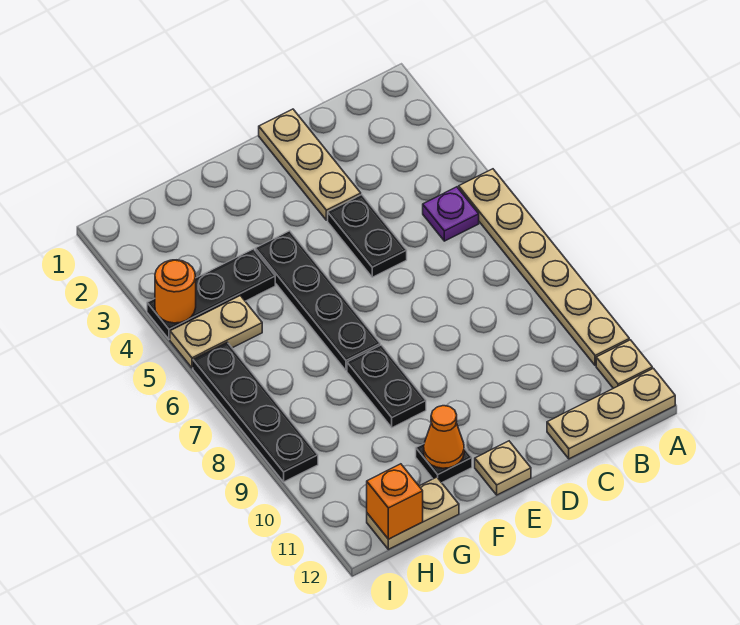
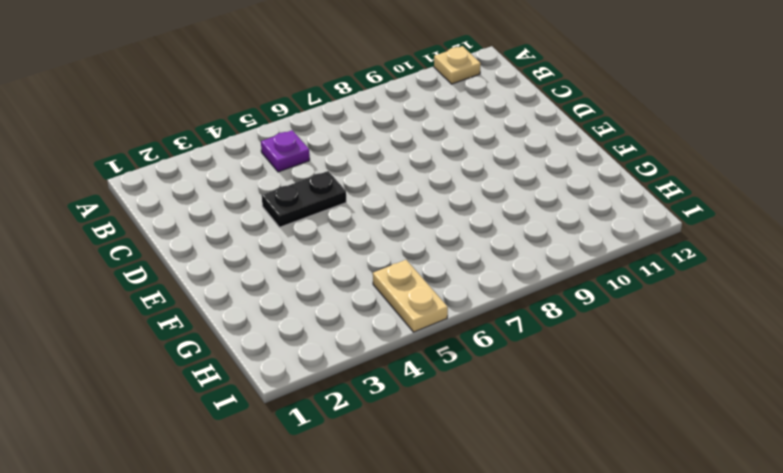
none -> tan plate A5:A10 level 1
none -> tan plate A12:C12 level 1
none -> tan plate D1:D3 level 1

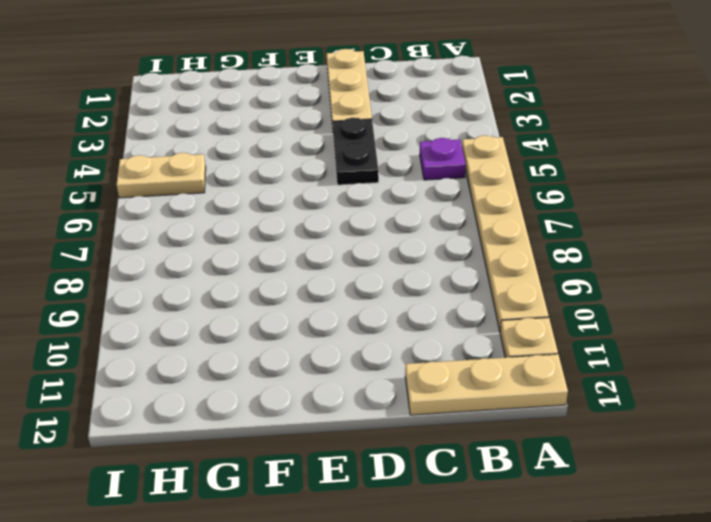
none -> tan plate E12 level 1
none -> black plate F4:F7 level 1
none -> black plate F8:F9 level 1

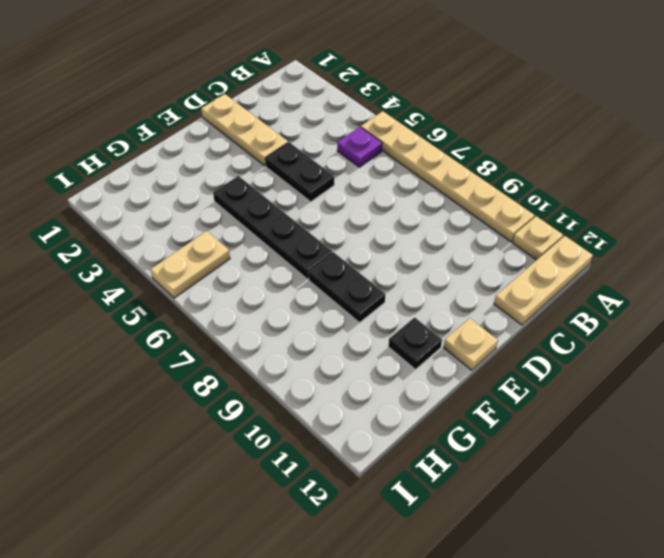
none -> black plate G4:I4 level 1
none -> tan plate G12:H12 level 1
none -> black plate I6:I9 level 1

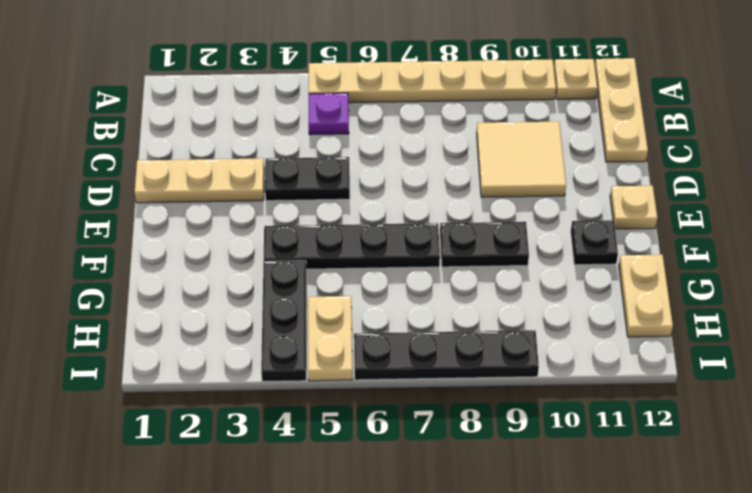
tan tile C9:D10 level 1 -> none
none -> orange cone F11 level 2
none -> orange brick H12 level 2
none -> orange round brick I4 level 2

